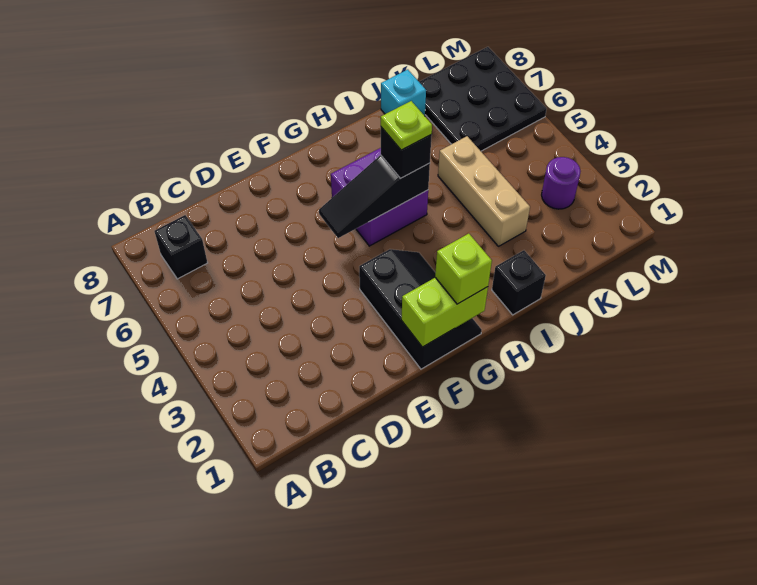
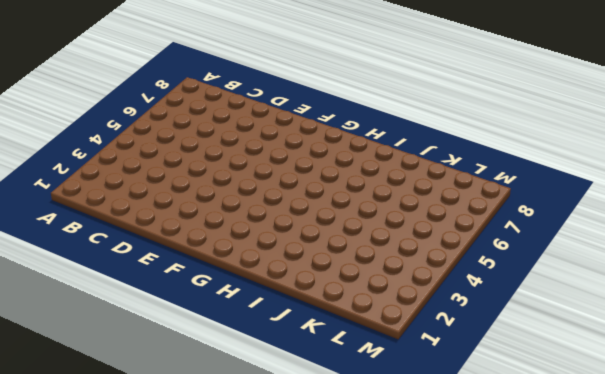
none -> black brick B7 level 1
none -> black slope F1:G3 level 1 top F
none -> purple brick G5:H6 level 1

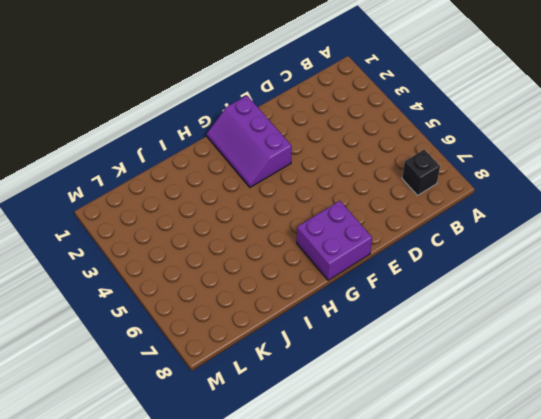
purple slope F1:G3 level 1 top F -> black slope F1:G3 level 1 top F
purple brick F7:G8 level 1 -> purple brick G5:H6 level 1
none -> black brick I1 level 1
none -> tan brick J3:J5 level 1
none -> cyan brick J8 level 1

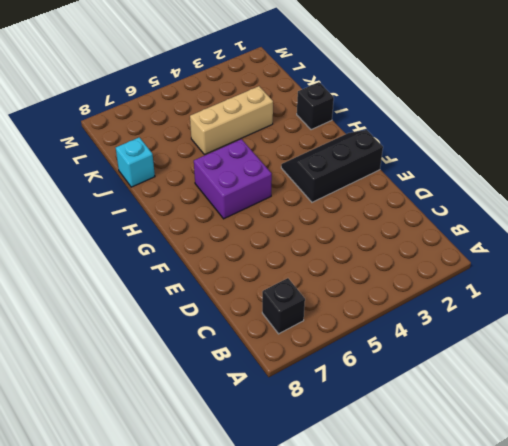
none -> black plate K6:M8 level 1
none -> purple round brick L3 level 1
none -> lime brick F1:G1 level 2

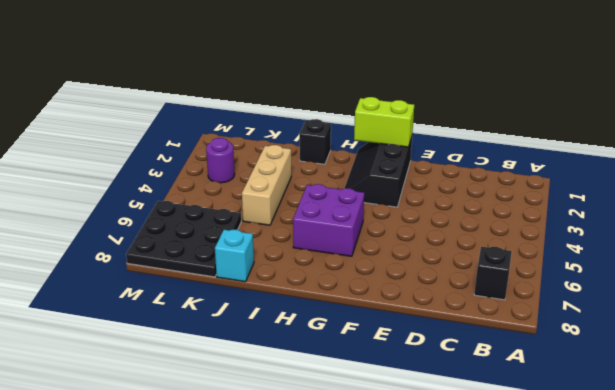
none -> black slope F5:H5 level 2 top H
none -> lime brick G1 level 3
none -> black brick H5 level 3

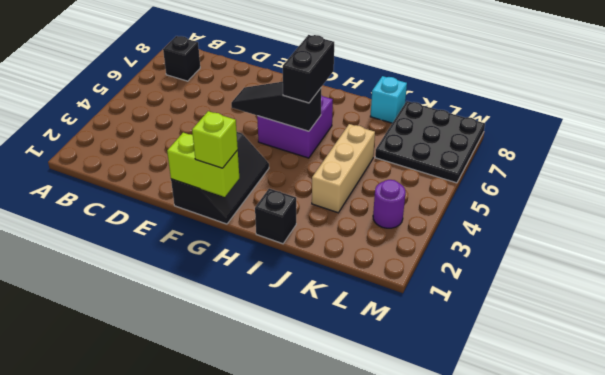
black brick H5:H6 level 3 -> black brick H5 level 3
none -> lime plate H5 level 4

